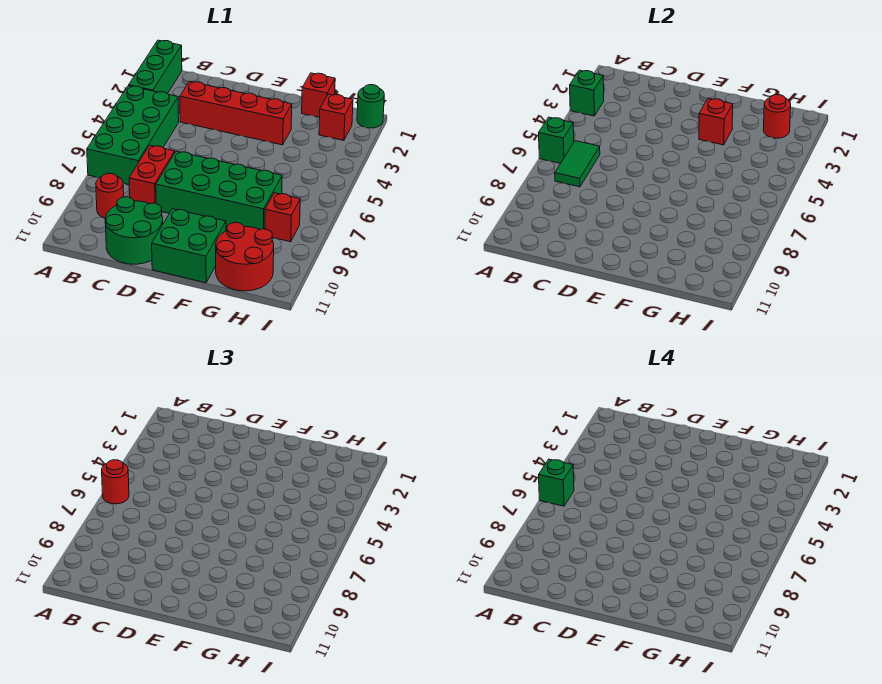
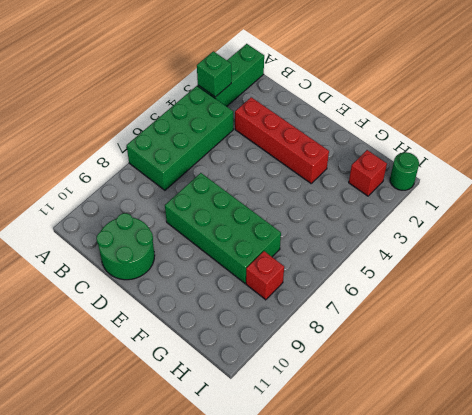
none -> red round brick B9 level 1
none -> red brick C7:C8 level 1
none -> green brick E10:F11 level 1

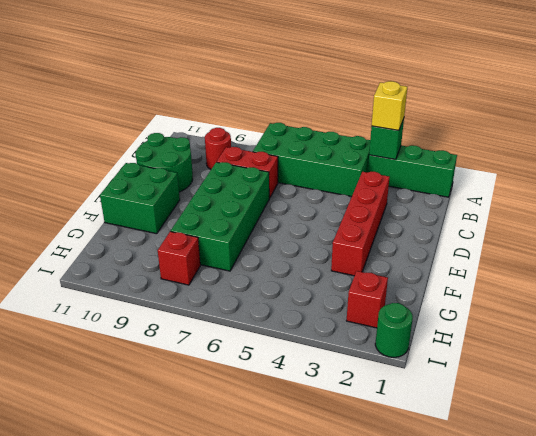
yellow brick A3 level 3 -> none
none -> red brick G1 level 1
none -> red round brick G10:H11 level 1
none -> green brick A6 level 2

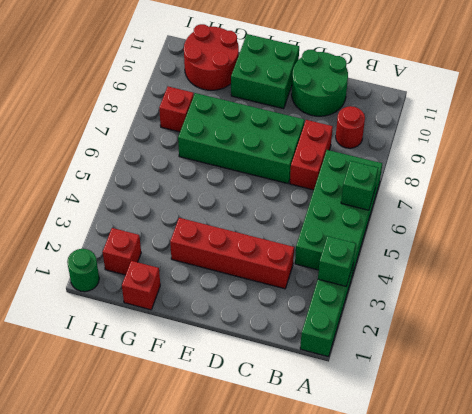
none -> green tile B6:B7 level 2
none -> red brick F3 level 2
none -> red round brick H2 level 2

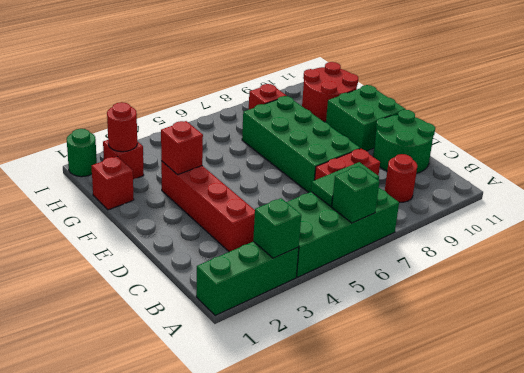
none -> red round brick A6 level 3
none -> green brick A6 level 4

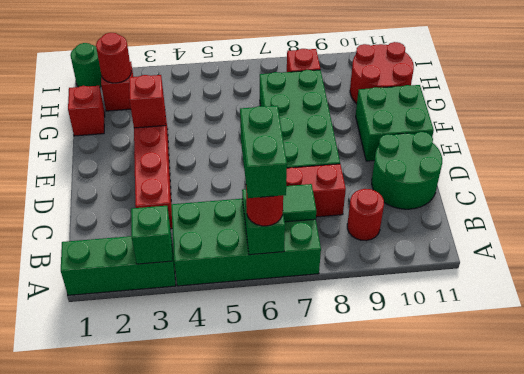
green brick A6:B6 level 4 -> green brick A6 level 4

